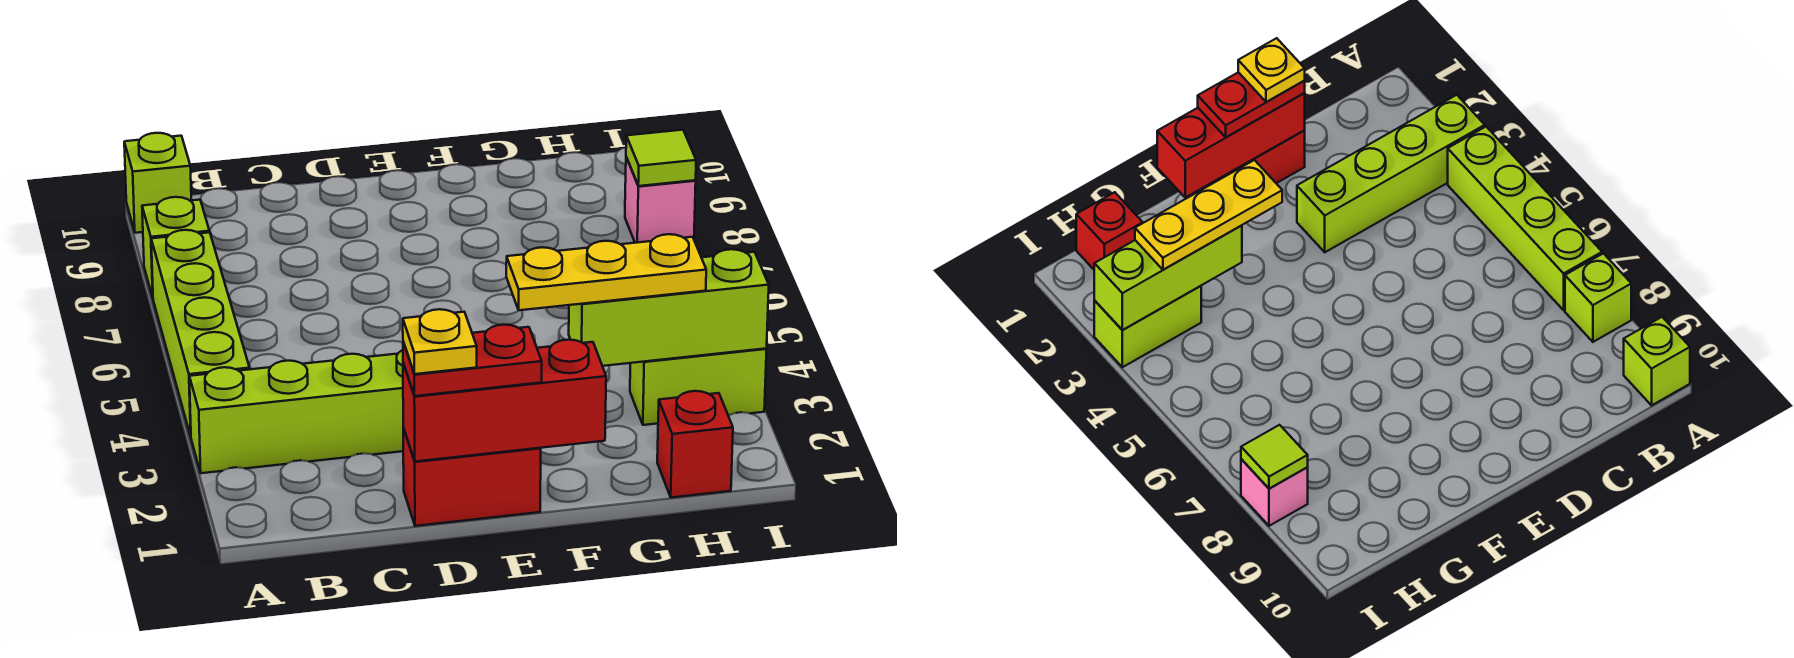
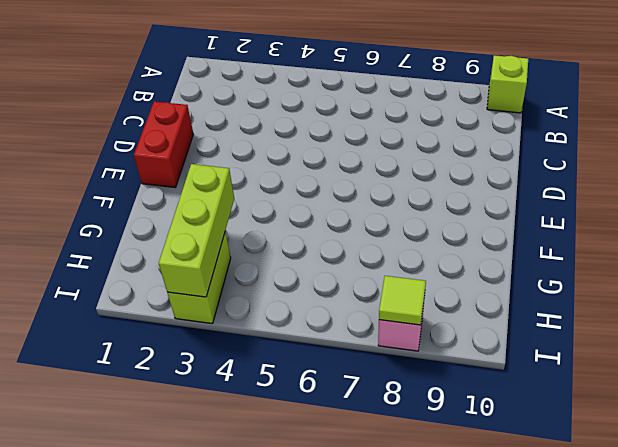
none -> lime brick A3:D3 level 1
none -> lime brick A4:A7 level 1
none -> lime brick A8 level 1

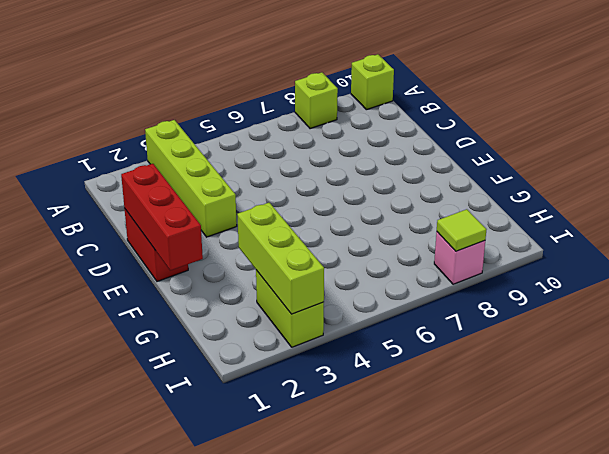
none -> lime brick A4:A7 level 1
none -> red brick H1 level 1
none -> red plate D1:E1 level 3

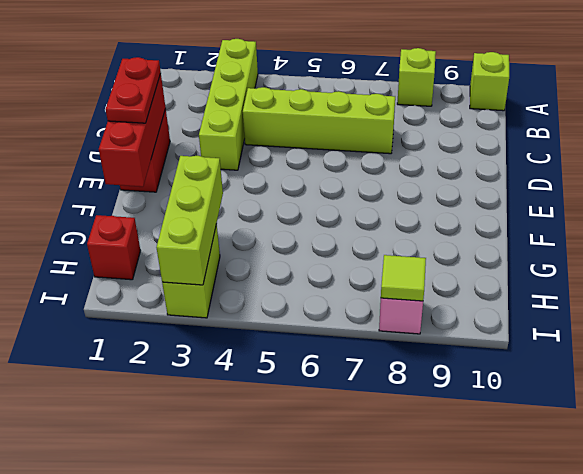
lime brick C4:C7 level 1 -> lime brick A4:A7 level 1
none -> yellow plate F3:H3 level 3
none -> yellow plate D1 level 4

